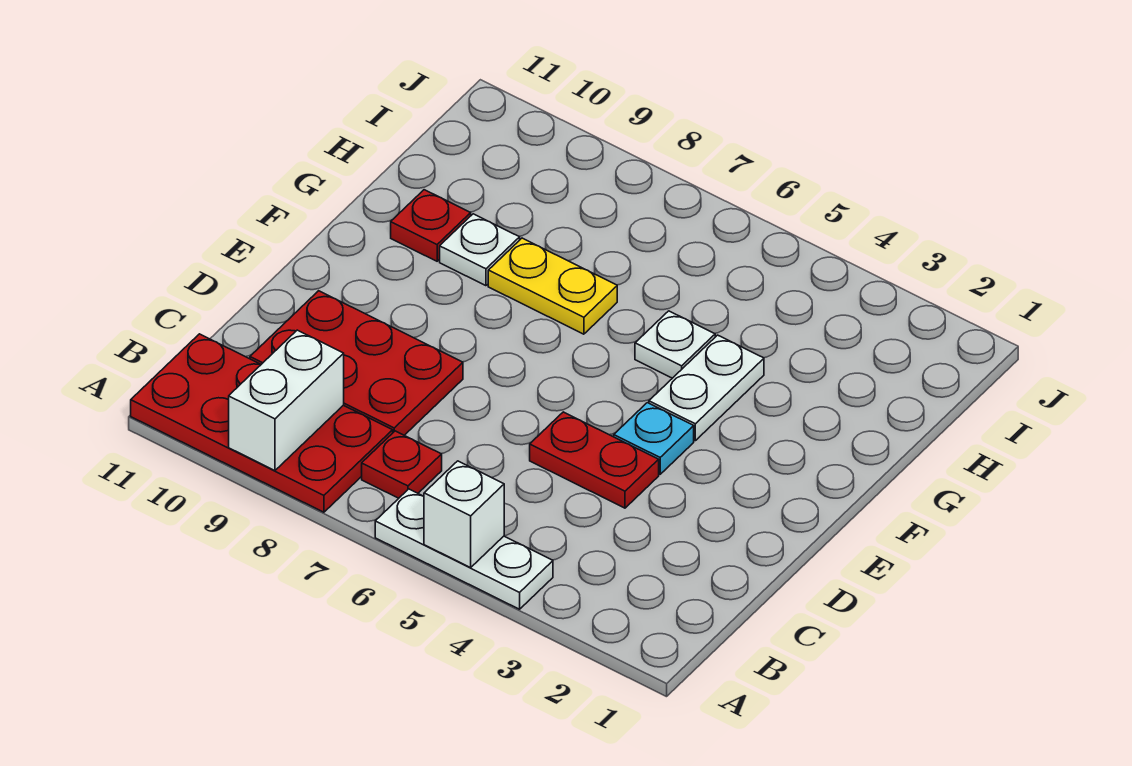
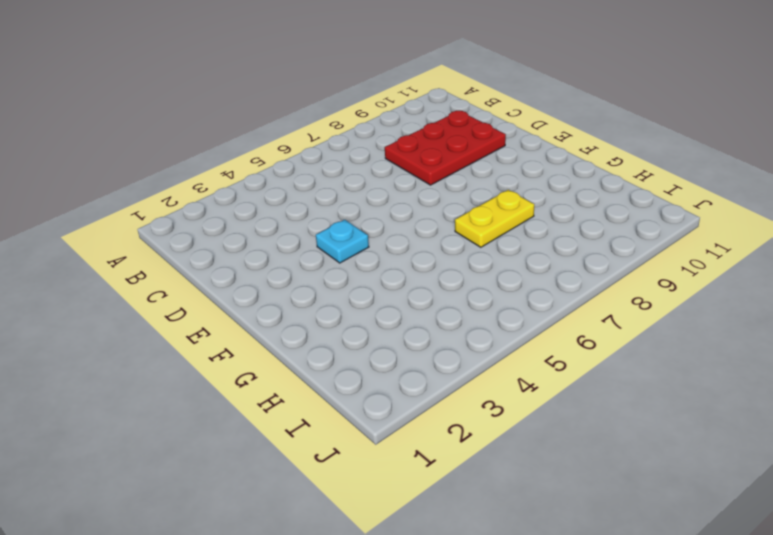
none -> white plate A4:A6 level 1
none -> red plate A8:B11 level 1
none -> red plate B7 level 1

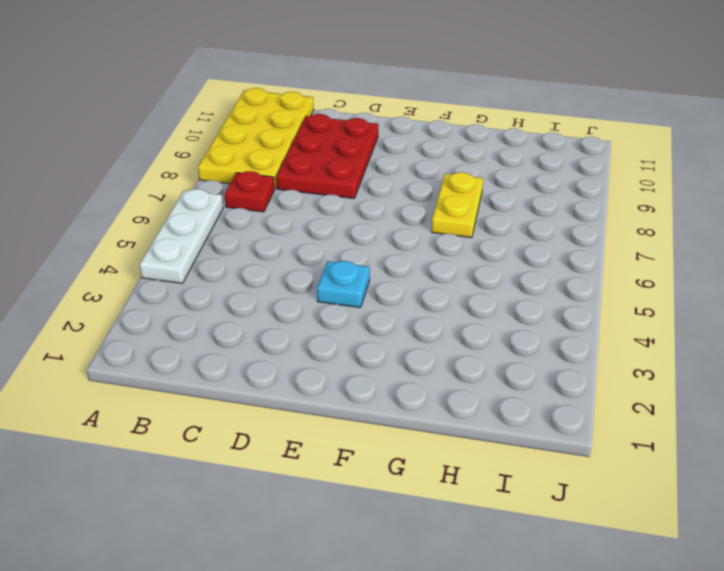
yellow plate A8:B11 level 1 -> red plate A8:B11 level 1
none -> red plate D4:D5 level 1
none -> white plate F4:G4 level 1
none -> white plate G5 level 1

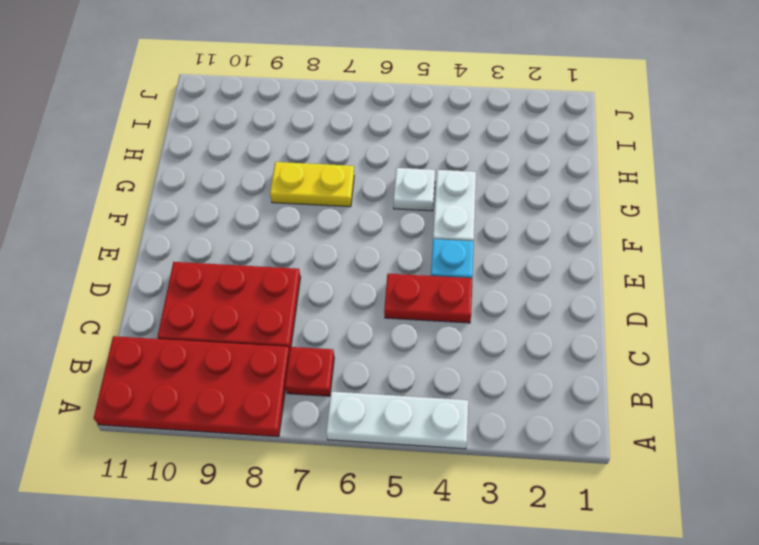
none -> white plate G9 level 1
none -> red plate G10 level 1
none -> white brick A5 level 2

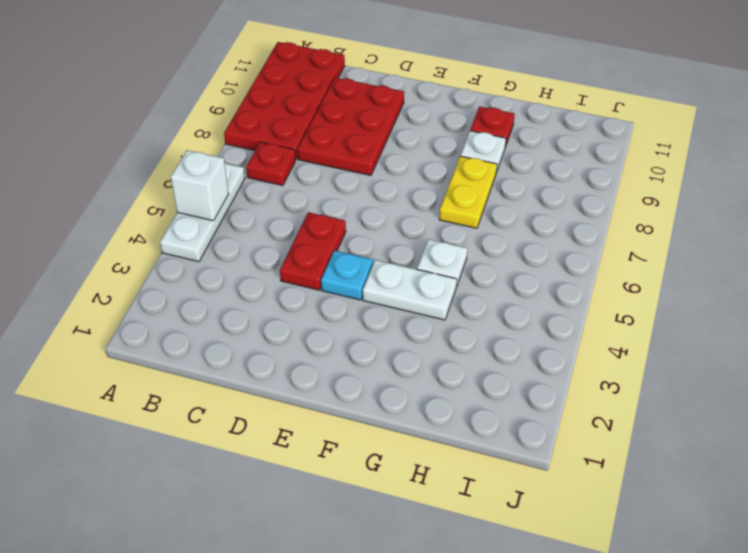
none -> white brick A9:B9 level 2

